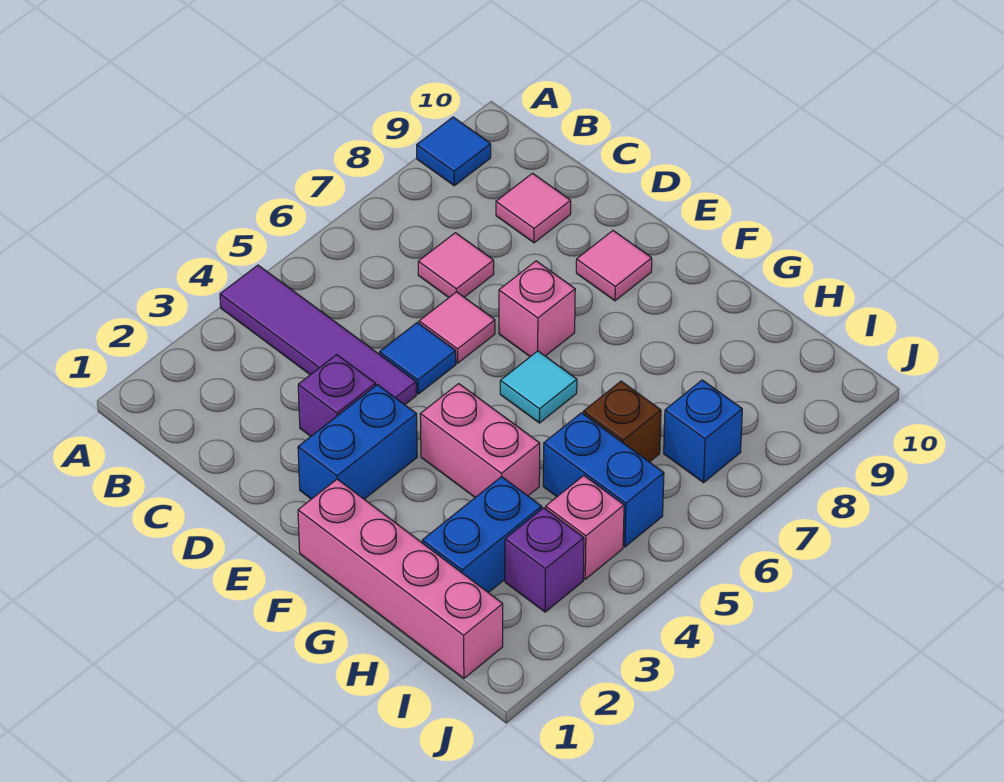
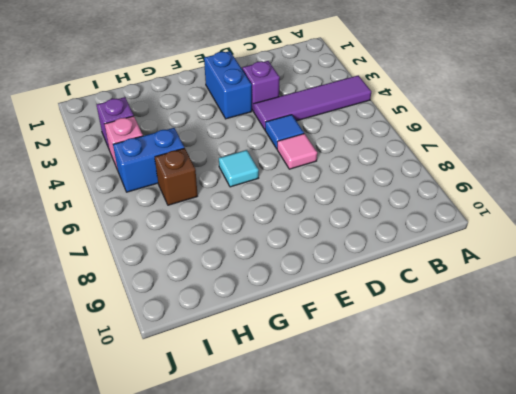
none -> blue tile A9 level 1
none -> pink tile C7 level 1
none -> pink tile C9 level 1

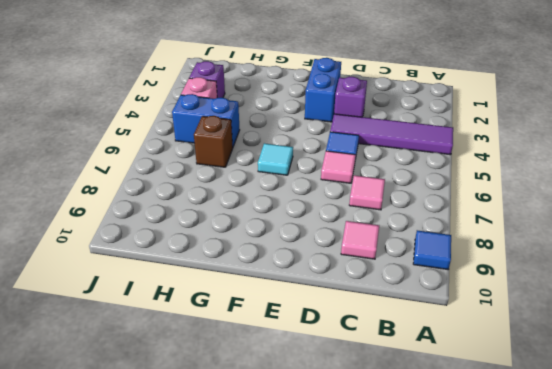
none -> pink brick E7 level 1
none -> pink tile E9 level 1
none -> pink brick F1:I1 level 1

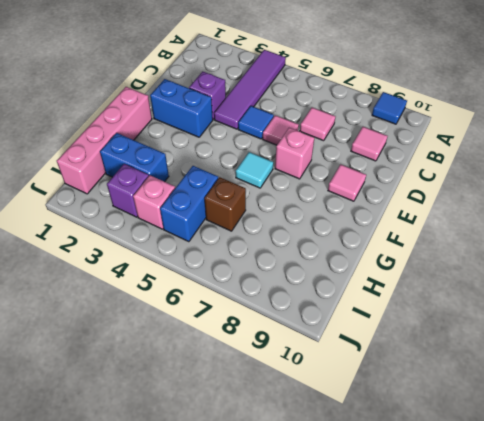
none -> pink brick F4:G4 level 1
none -> blue brick I7 level 1

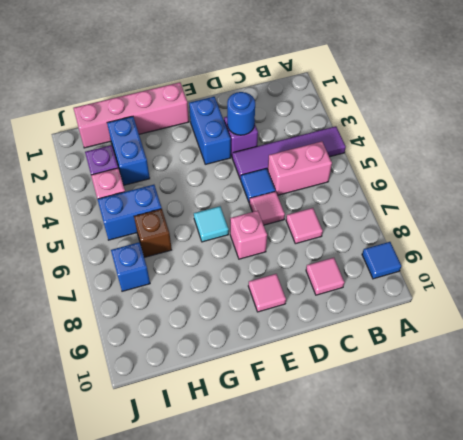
pink brick B5:C5 level 1 -> pink brick F4:G4 level 1
blue round brick D3 level 2 -> none

